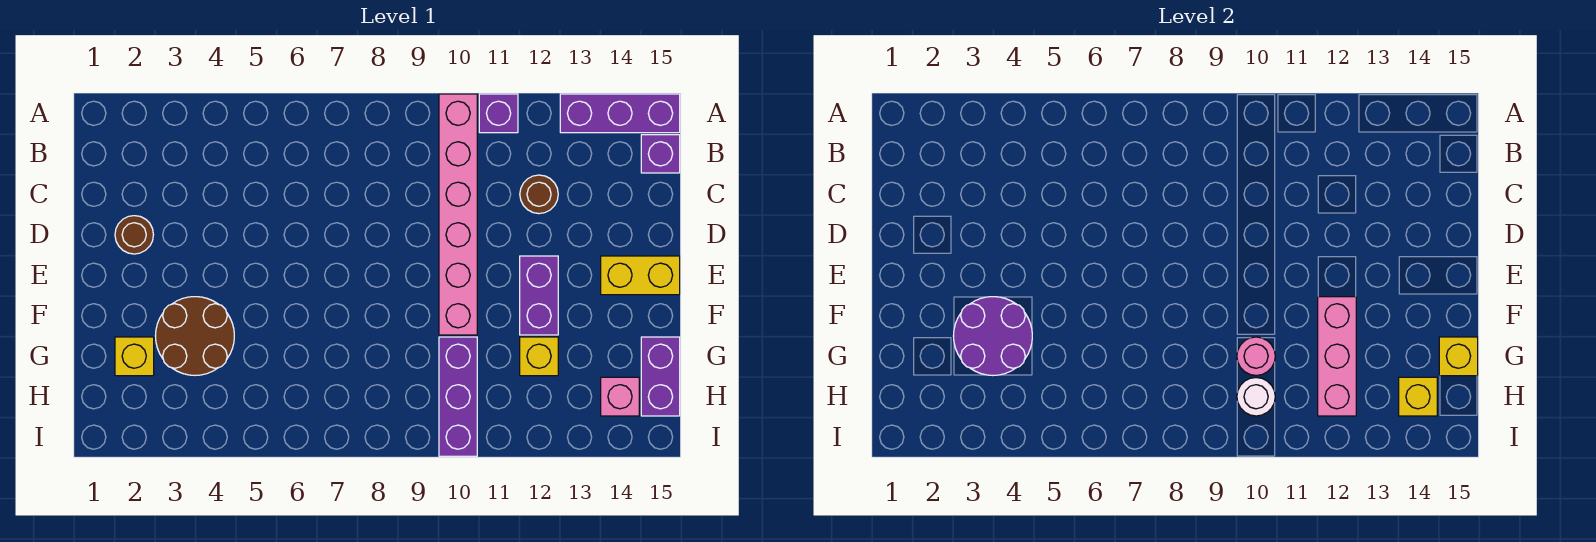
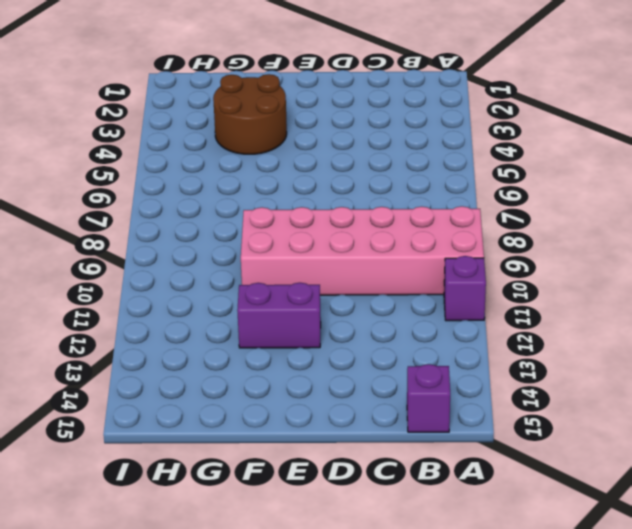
pink brick A9:F10 level 1 -> pink brick A10:F10 level 1
none -> purple brick A13:A15 level 1
none -> brown round brick C12 level 1
none -> brown round brick D2 level 1

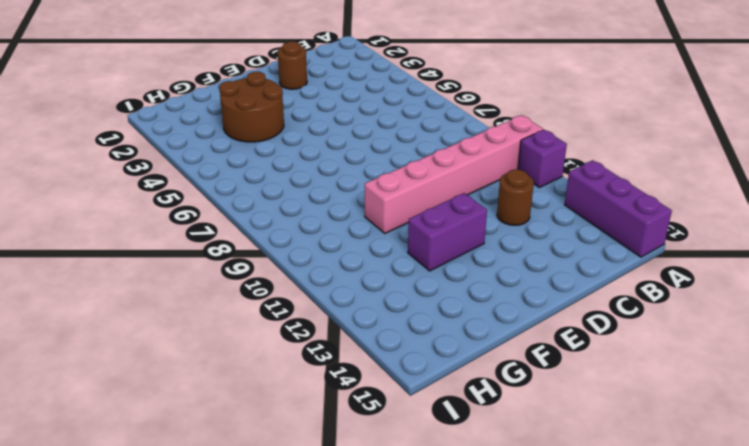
none -> purple brick B15 level 1
none -> yellow brick E14:E15 level 1
none -> yellow brick G2 level 1

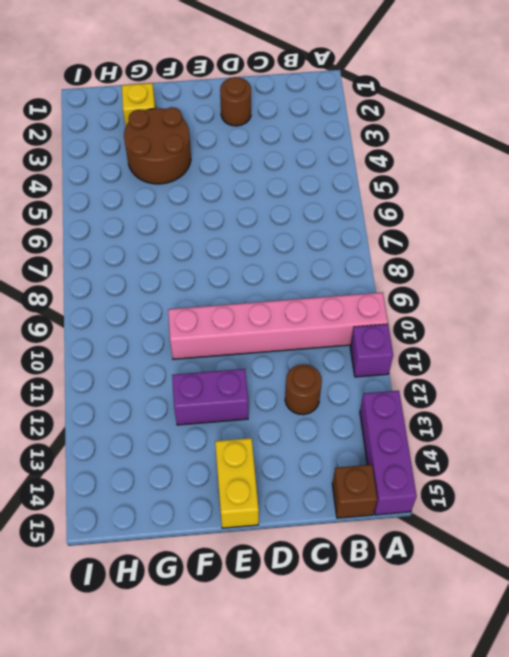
brown brick B15 level 1 -> purple brick B15 level 1
none -> purple brick G10:I10 level 1
none -> yellow brick G12 level 1
none -> purple brick G15:H15 level 1

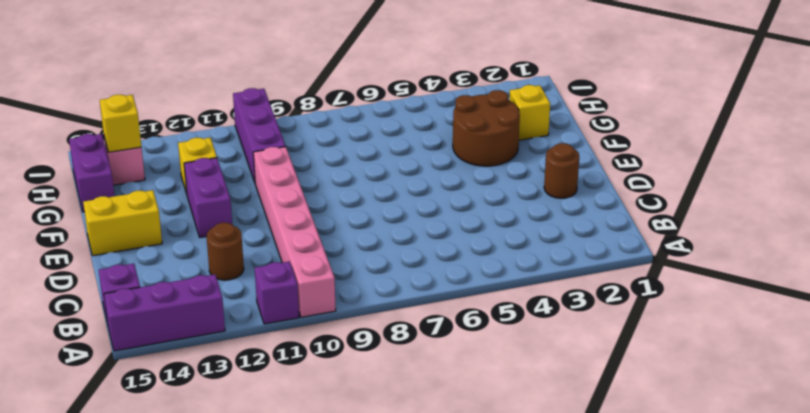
none -> purple round brick F3:G4 level 2
none -> pink brick F12:H12 level 2
none -> pink round brick G10 level 2

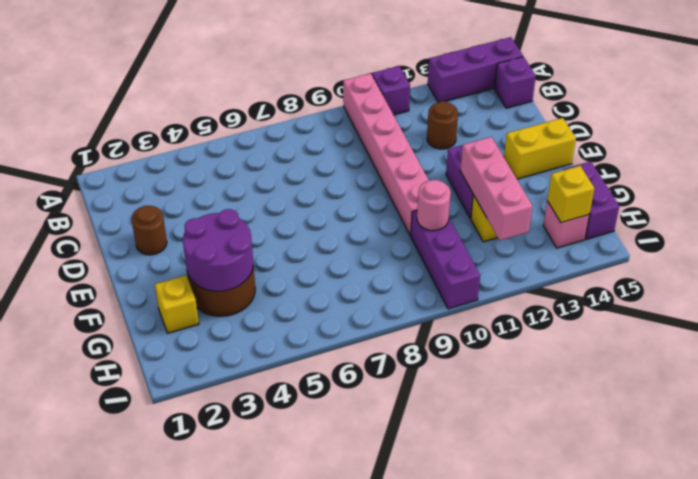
none -> yellow brick G15 level 2
none -> white round brick H10 level 2

